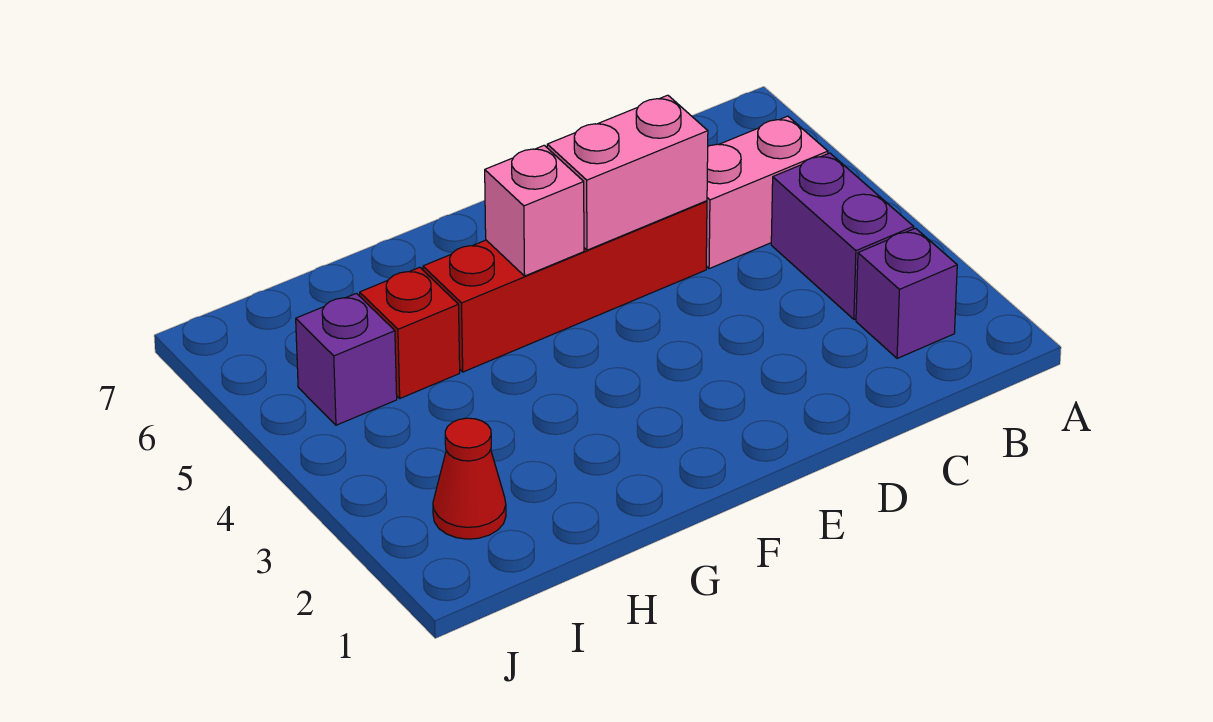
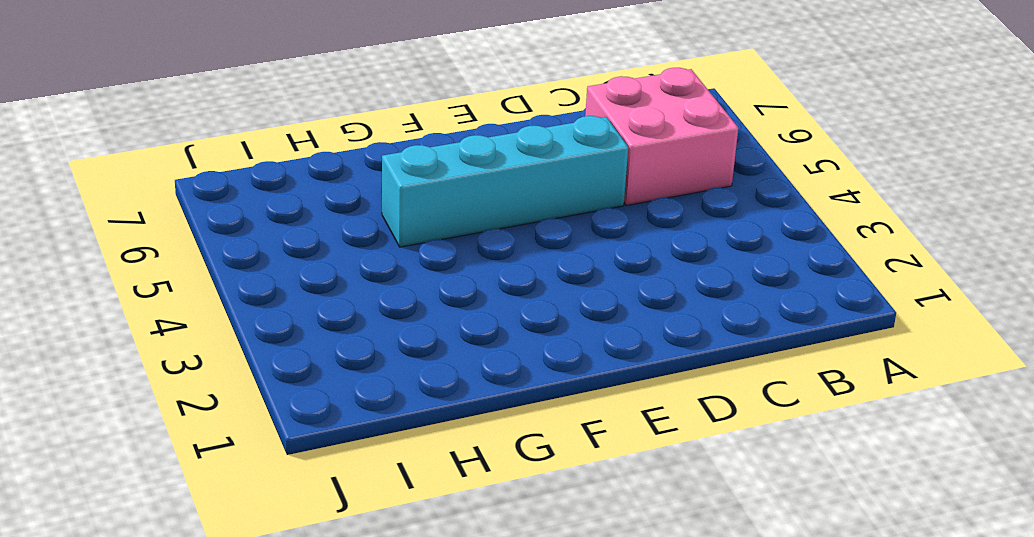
pink brick B5:C6 level 1 -> pink brick B5:C5 level 1
cyan brick D5:G5 level 1 -> red brick D5:G5 level 1
none -> purple brick B2 level 1
none -> purple brick B3:B4 level 1

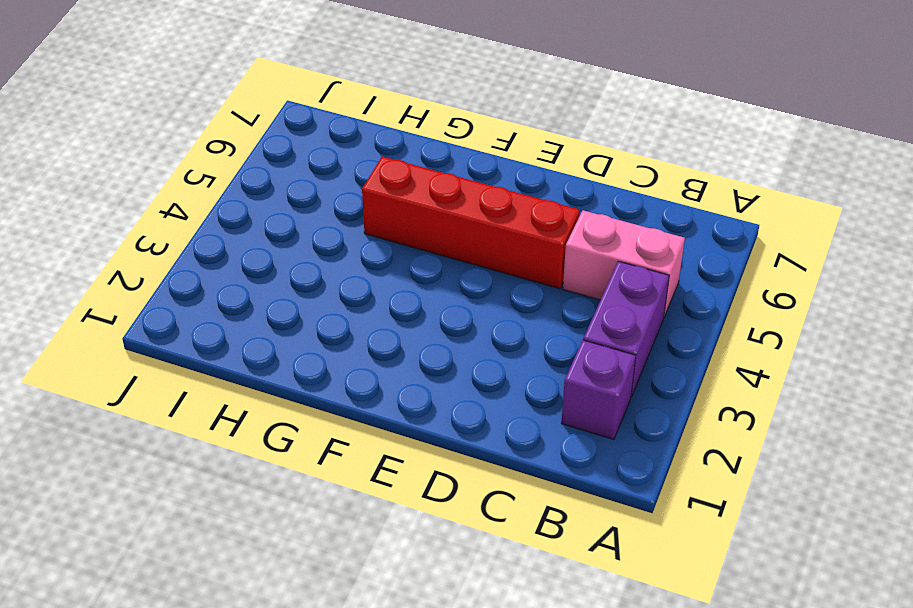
none -> red brick H5 level 1
none -> red cone I2 level 1

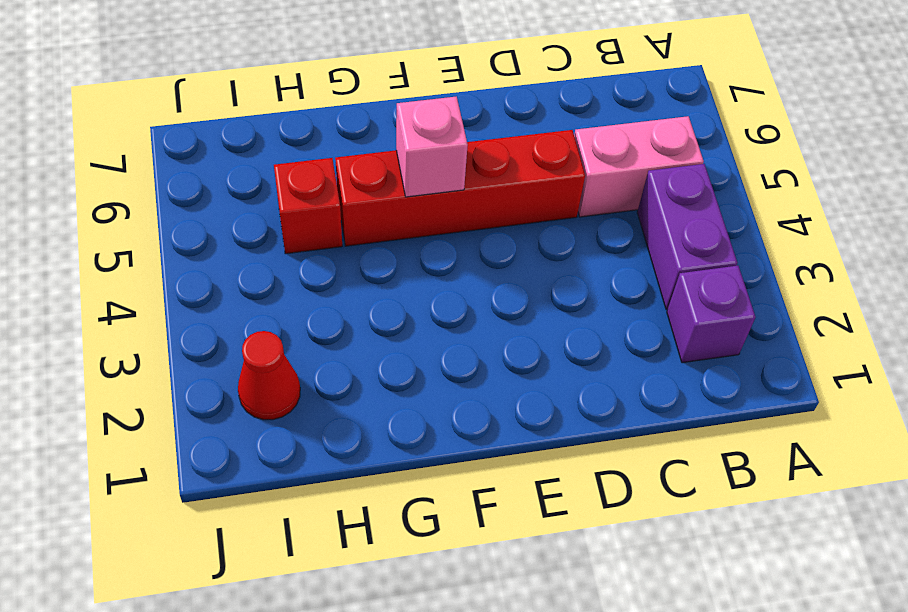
none -> purple brick I5 level 1
none -> pink brick D5:E5 level 2

